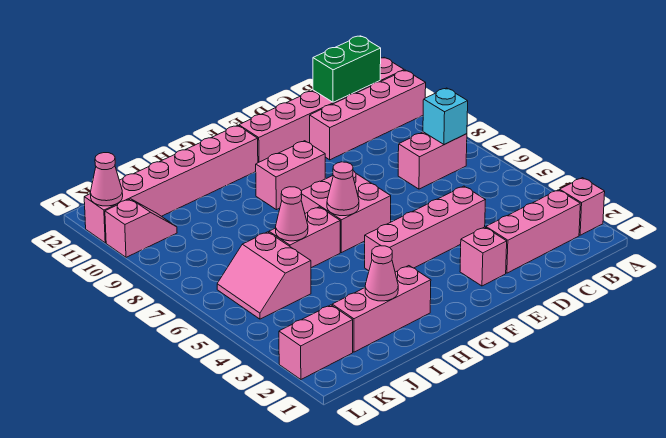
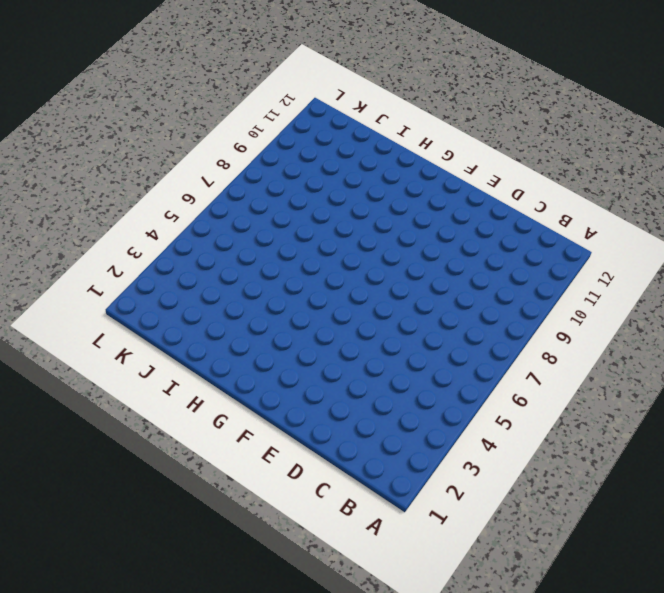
none -> pink brick A2 level 1
none -> pink brick A10:D10 level 1
none -> pink brick A11:F11 level 1

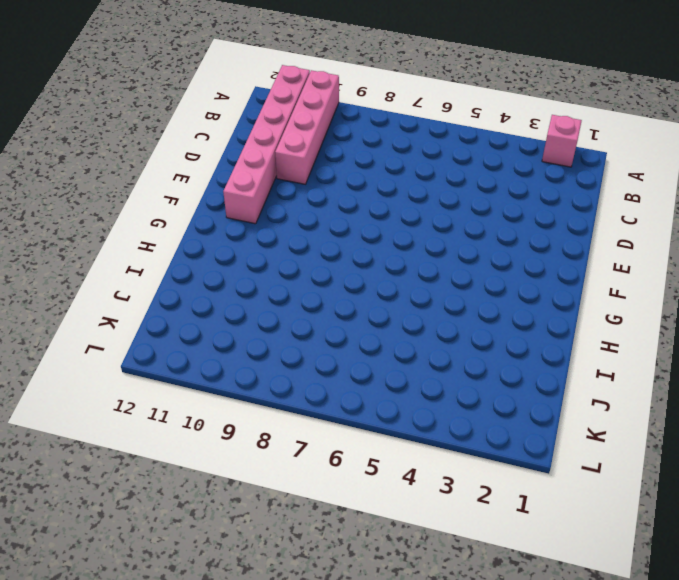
none -> pink brick B2:D2 level 1
none -> pink brick B7:C7 level 1
none -> pink brick D4:G4 level 1

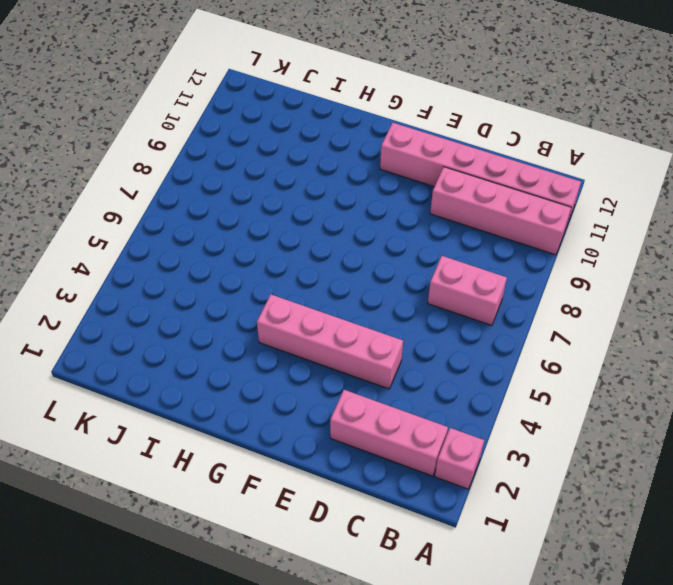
none -> pink brick E2 level 1
none -> pink brick F6:G7 level 1
none -> pink brick F9:G9 level 1

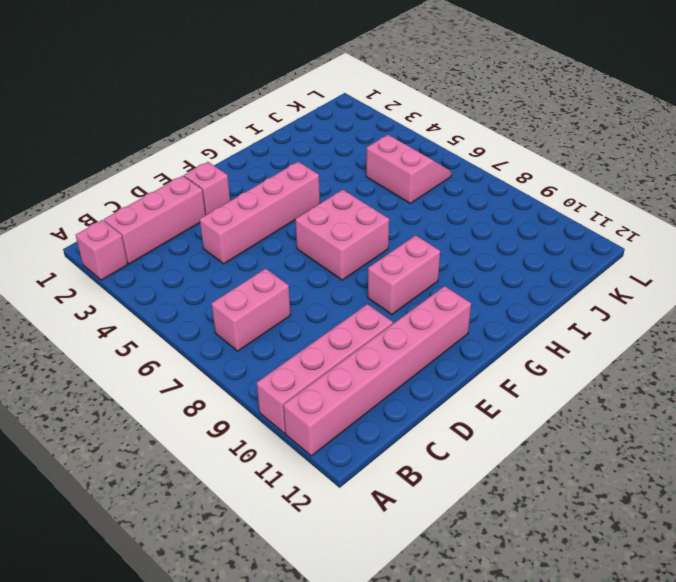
none -> pink brick G11:L11 level 1
none -> pink brick H2:J2 level 1
none -> pink brick H6:I6 level 1

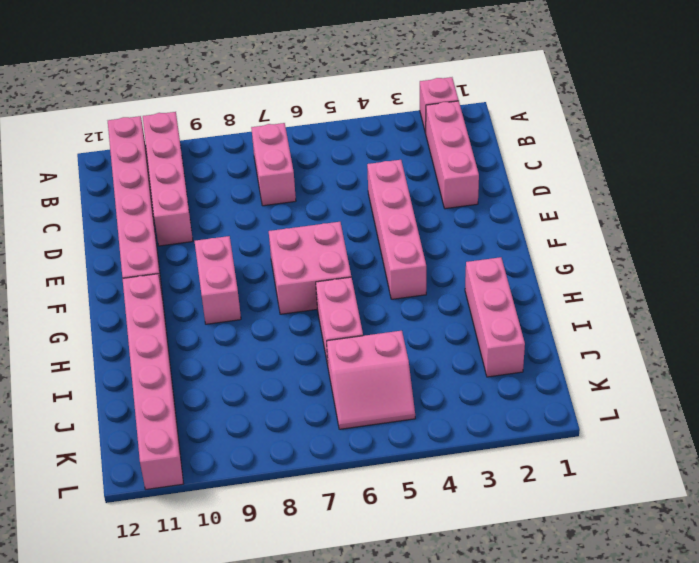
none -> pink brick E2 level 1
none -> pink brick K2:L2 level 1
none -> pink slope K10:L10 level 1 top L

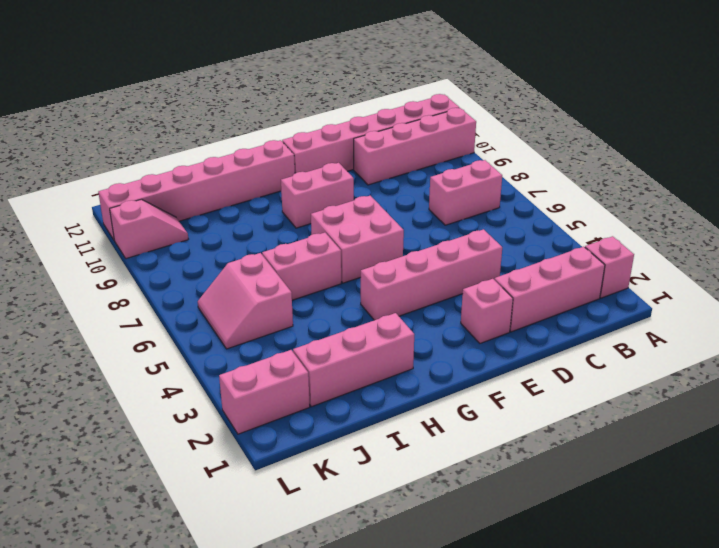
none -> cyan brick B7 level 2
none -> green brick B11:C11 level 2
none -> pink cone G6 level 2

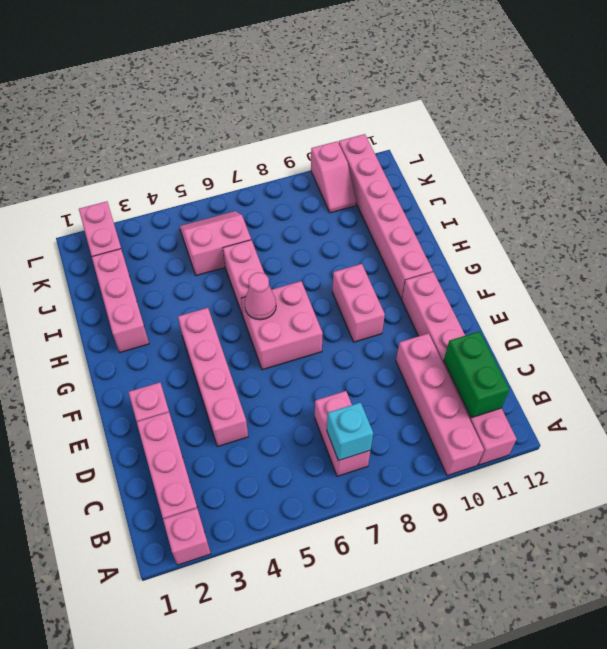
none -> pink cone I2 level 2
none -> pink cone I6 level 2
none -> pink cone L11 level 2

